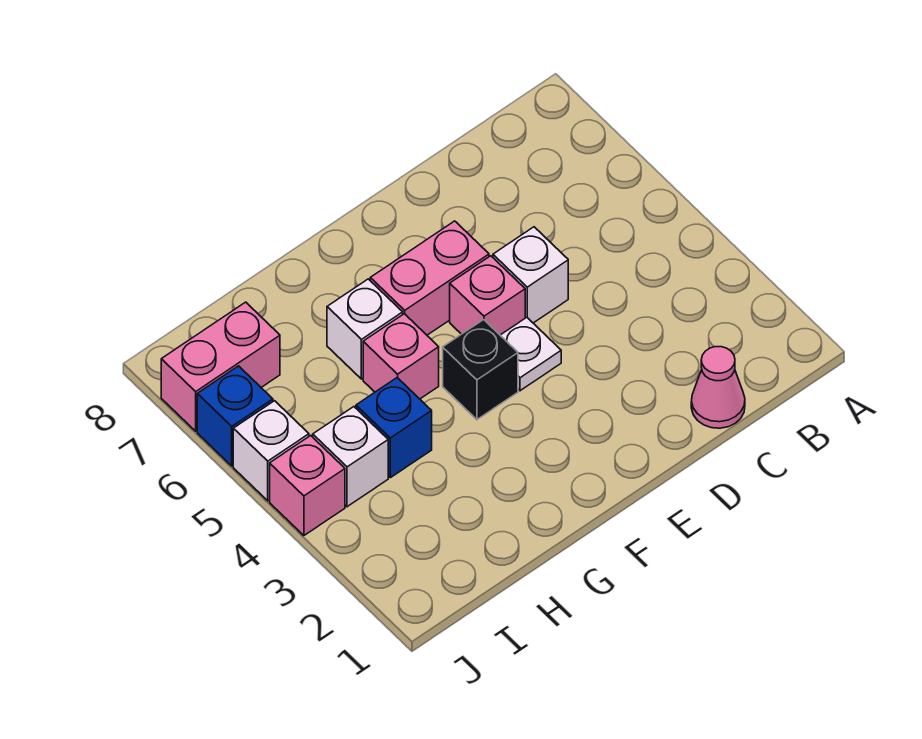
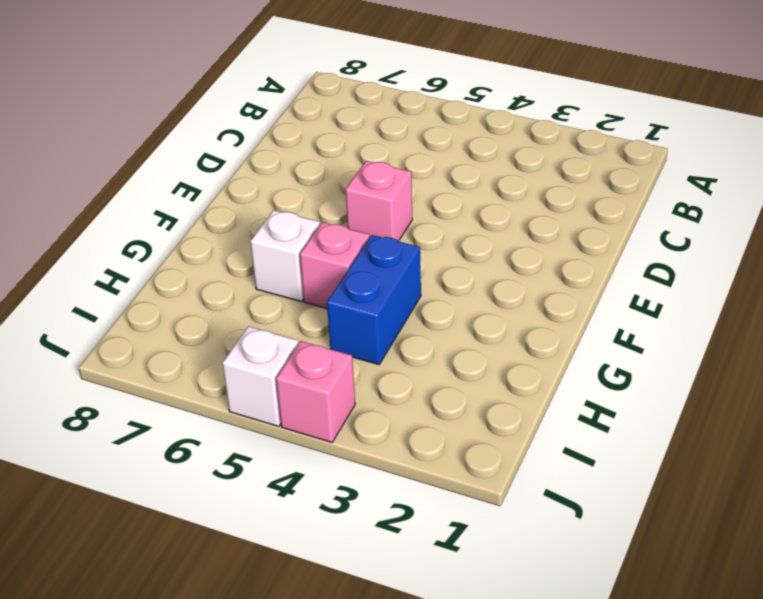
blue brick G4:H4 level 1 -> blue brick H4 level 1
none -> pink cone C1 level 1
none -> white brick D5 level 1
none -> white plate E4 level 1

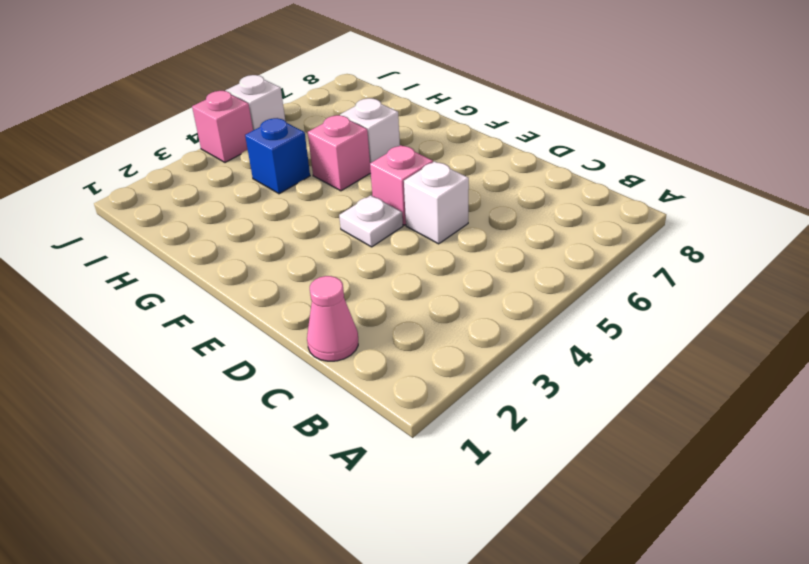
none -> pink brick E6:F6 level 1
none -> black brick F4 level 1
none -> white brick I4 level 1

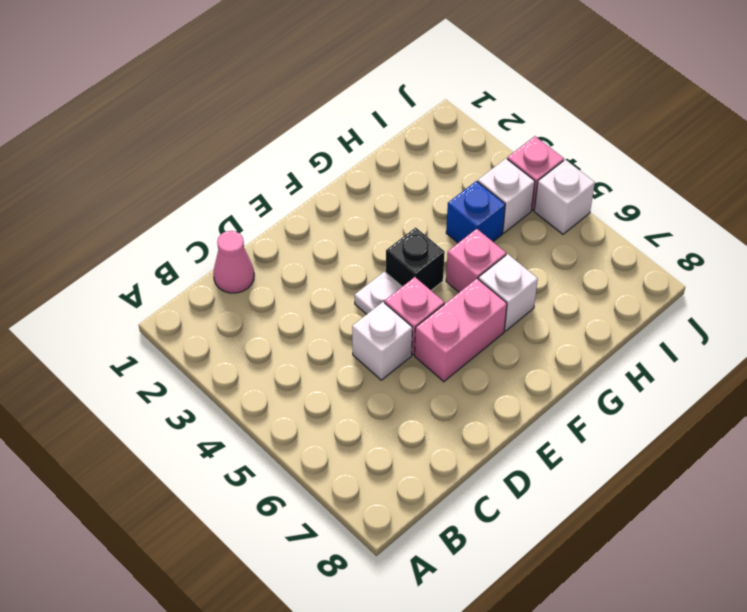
none -> pink brick I7:J7 level 1
none -> blue brick J6 level 1

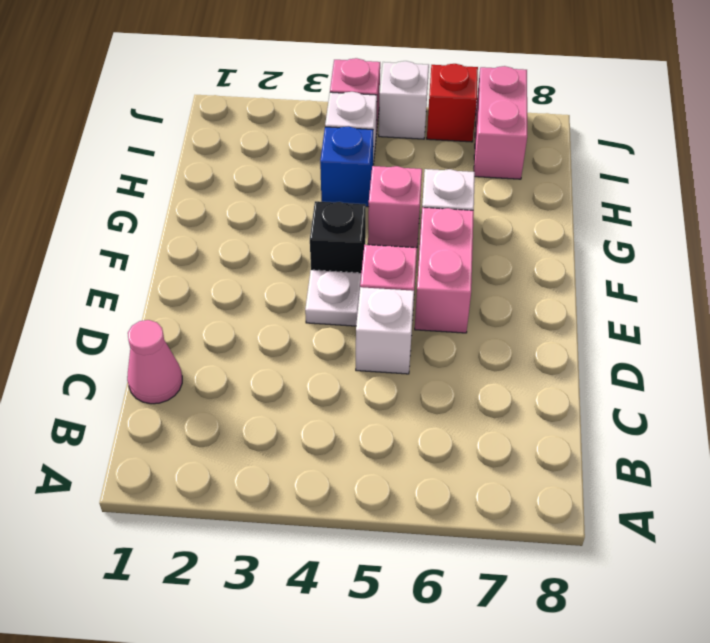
red brick J6 level 1 -> blue brick J6 level 1

